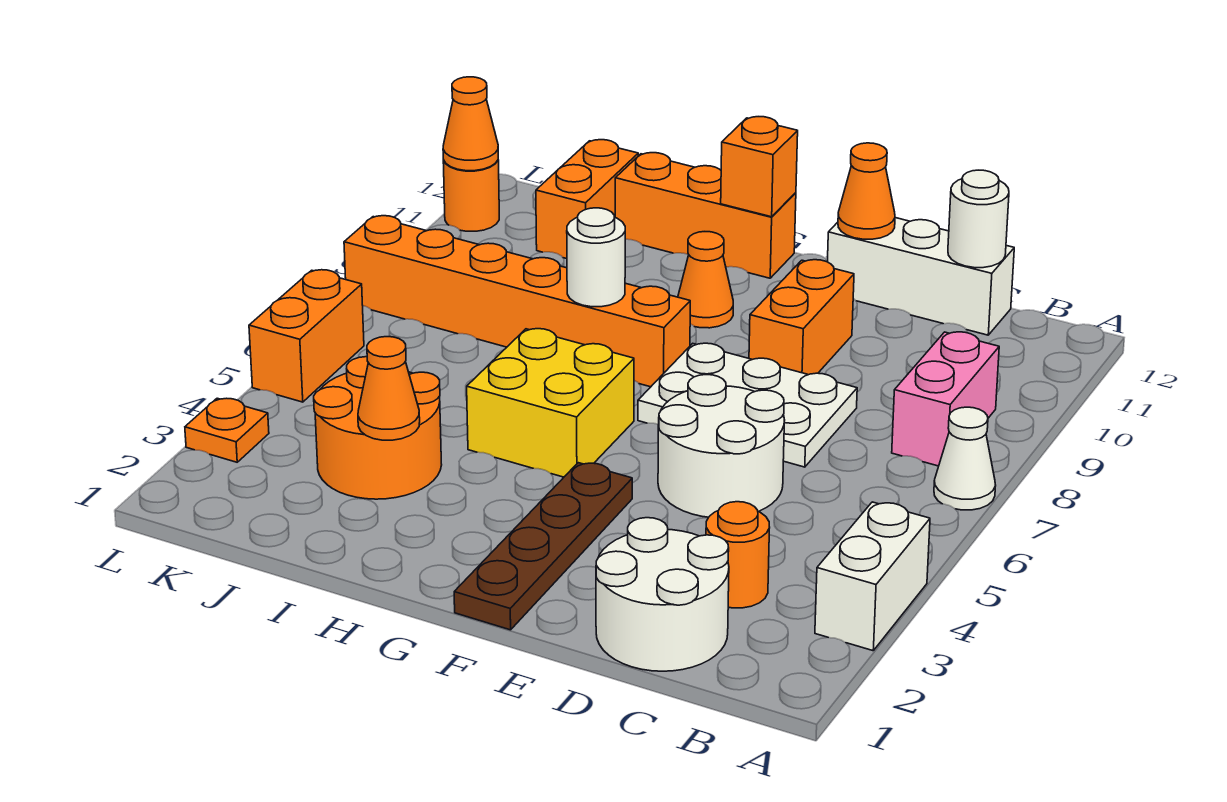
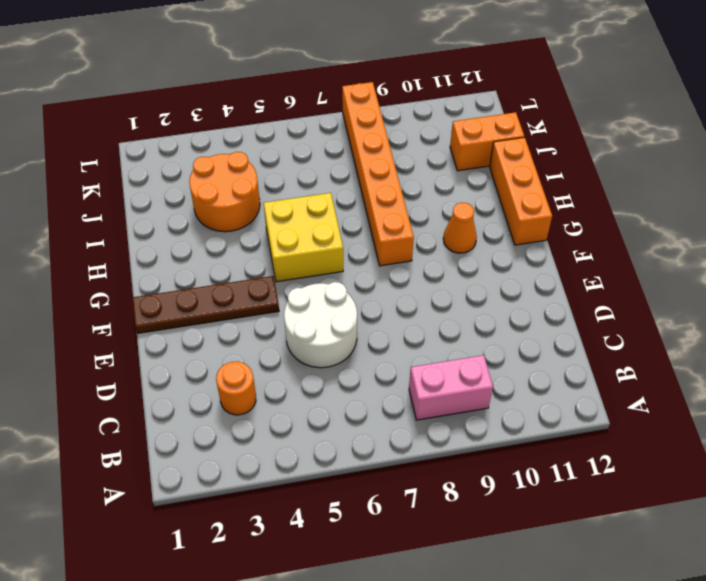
none -> white brick A3:A4 level 1
none -> white cone A7 level 1
none -> white round brick C1:D2 level 1

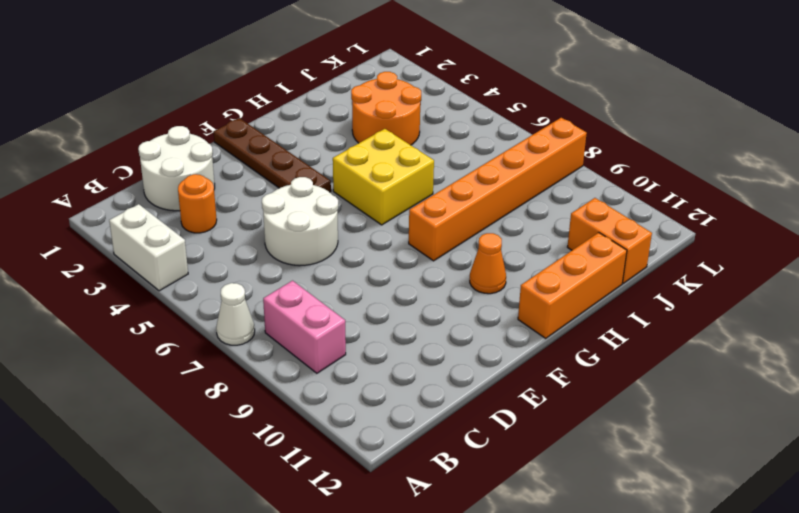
none -> white brick C12:E12 level 1
none -> white plate D7:F8 level 1
none -> orange brick E9:E10 level 1

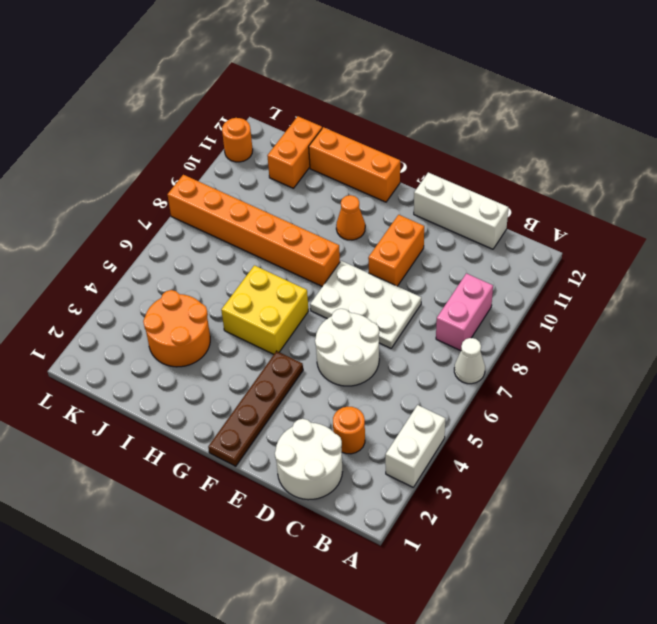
none -> orange plate L3 level 1
none -> orange brick L5:L6 level 1
none -> white round brick C12 level 2

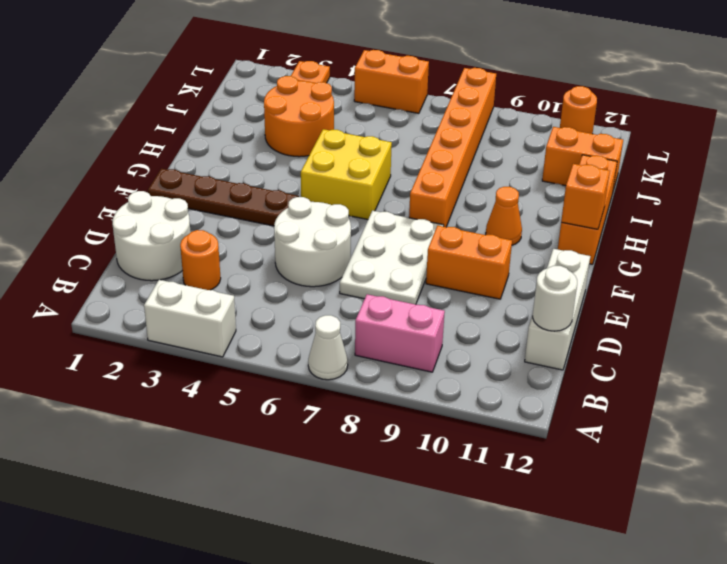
none -> orange cone E12 level 2
none -> white round brick H8 level 2
none -> orange cone I3 level 2

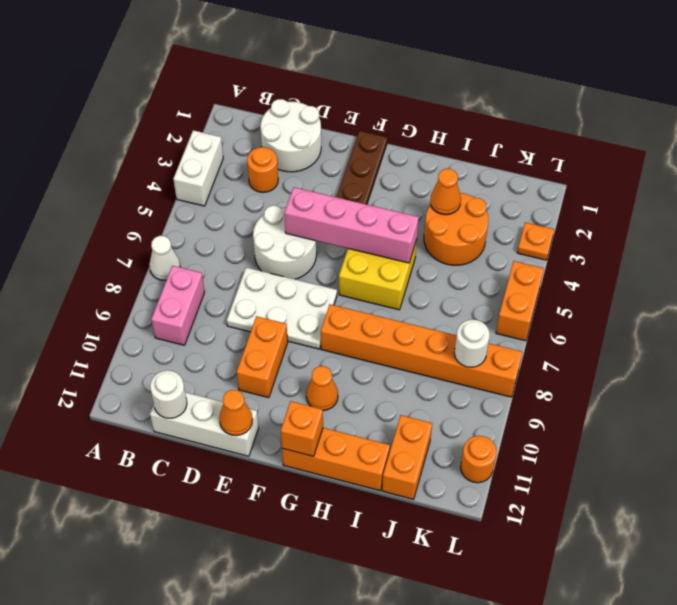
pink brick E5:H5 level 2 -> none
white round brick K8 level 2 -> white round brick H8 level 2
none -> orange cone L11 level 2

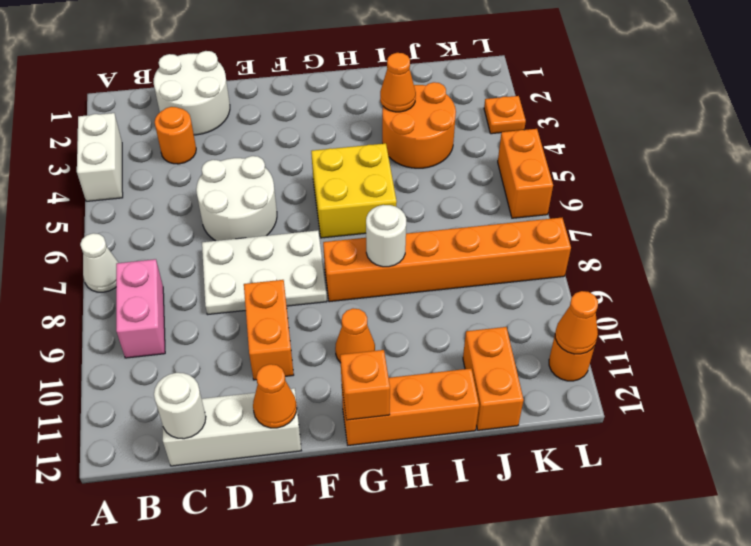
none -> brown plate F1:F4 level 1

